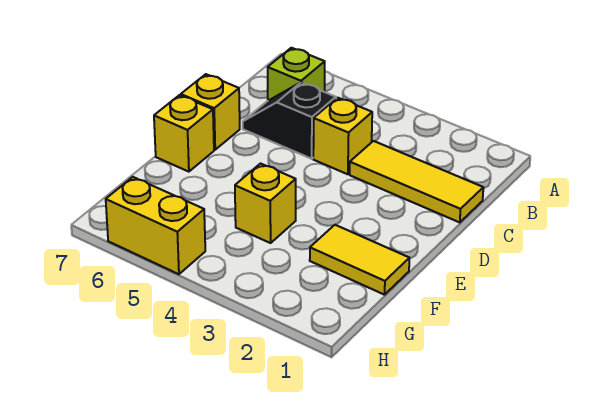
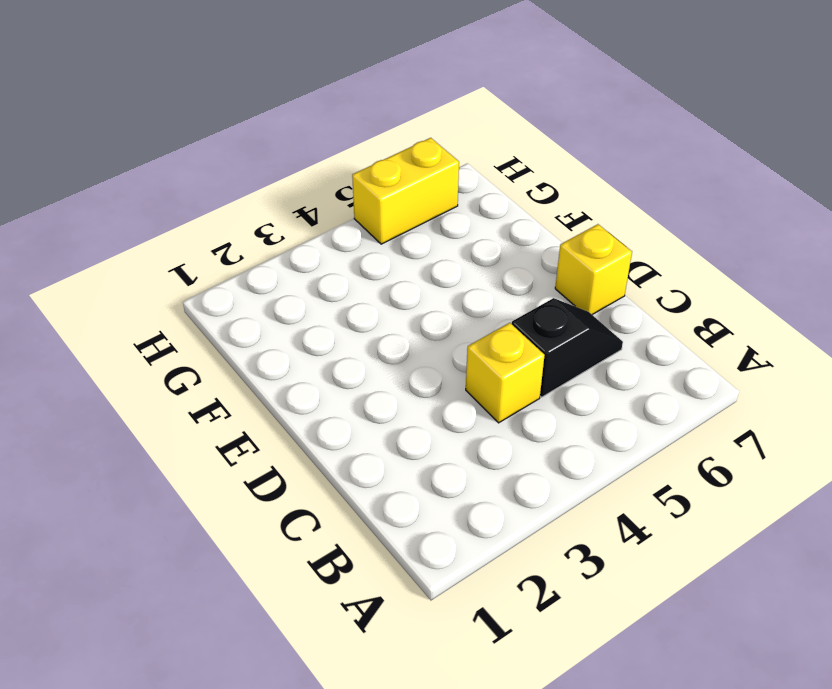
none -> lime brick B6 level 1
none -> yellow tile C1:C3 level 1

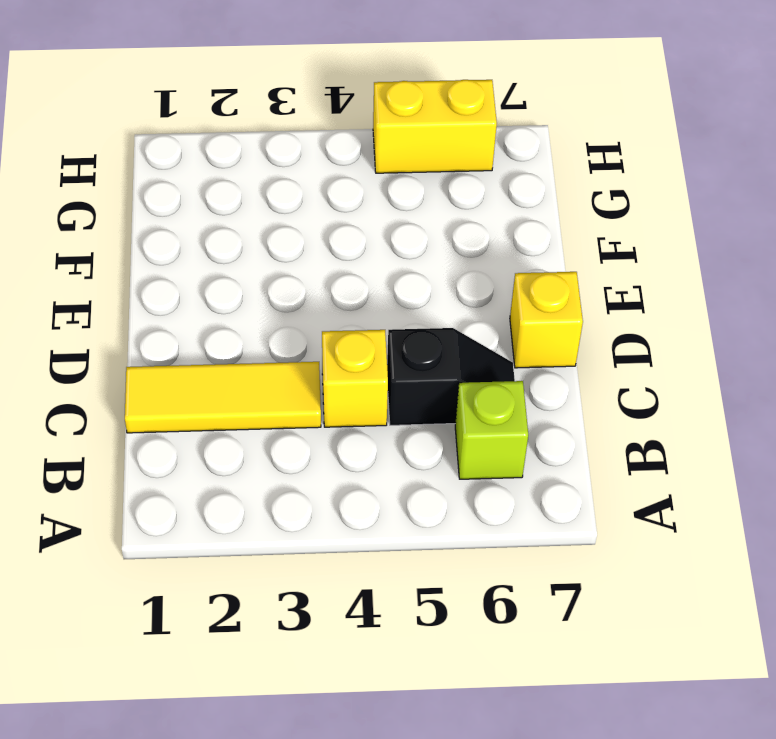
none -> yellow brick E7 level 1
none -> yellow tile F1:F2 level 1

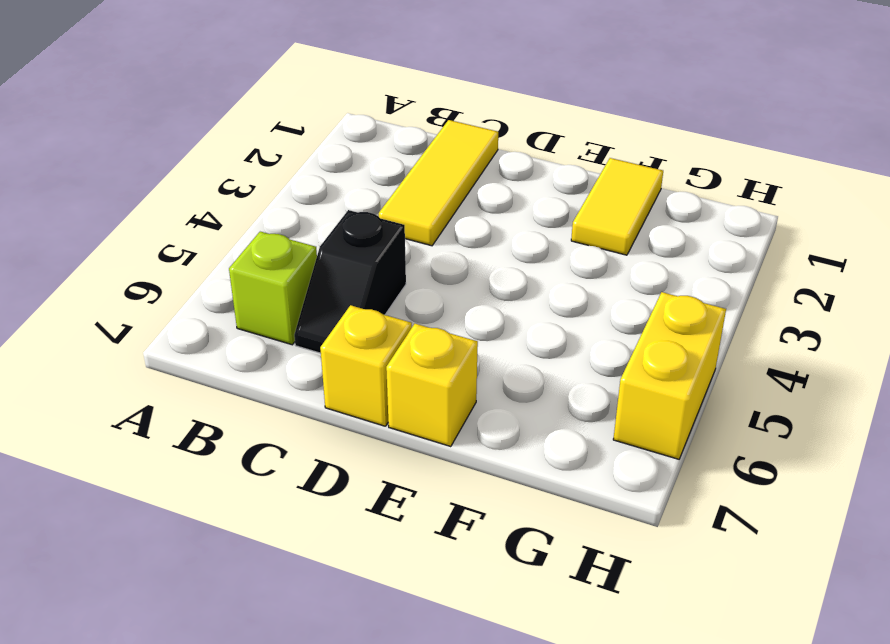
none -> yellow brick C4 level 1
none -> yellow brick F4 level 1

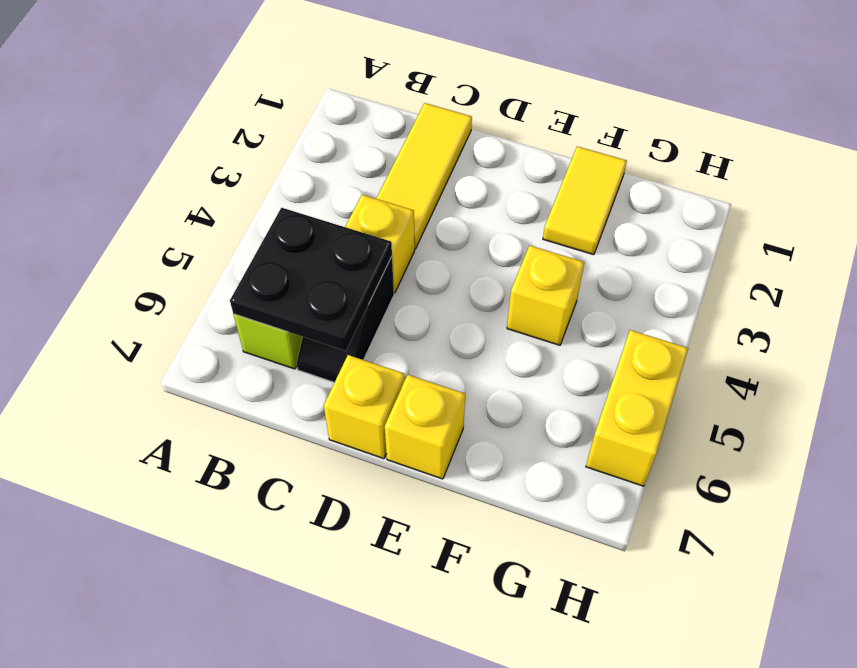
black plate B5:C6 level 2 -> none

